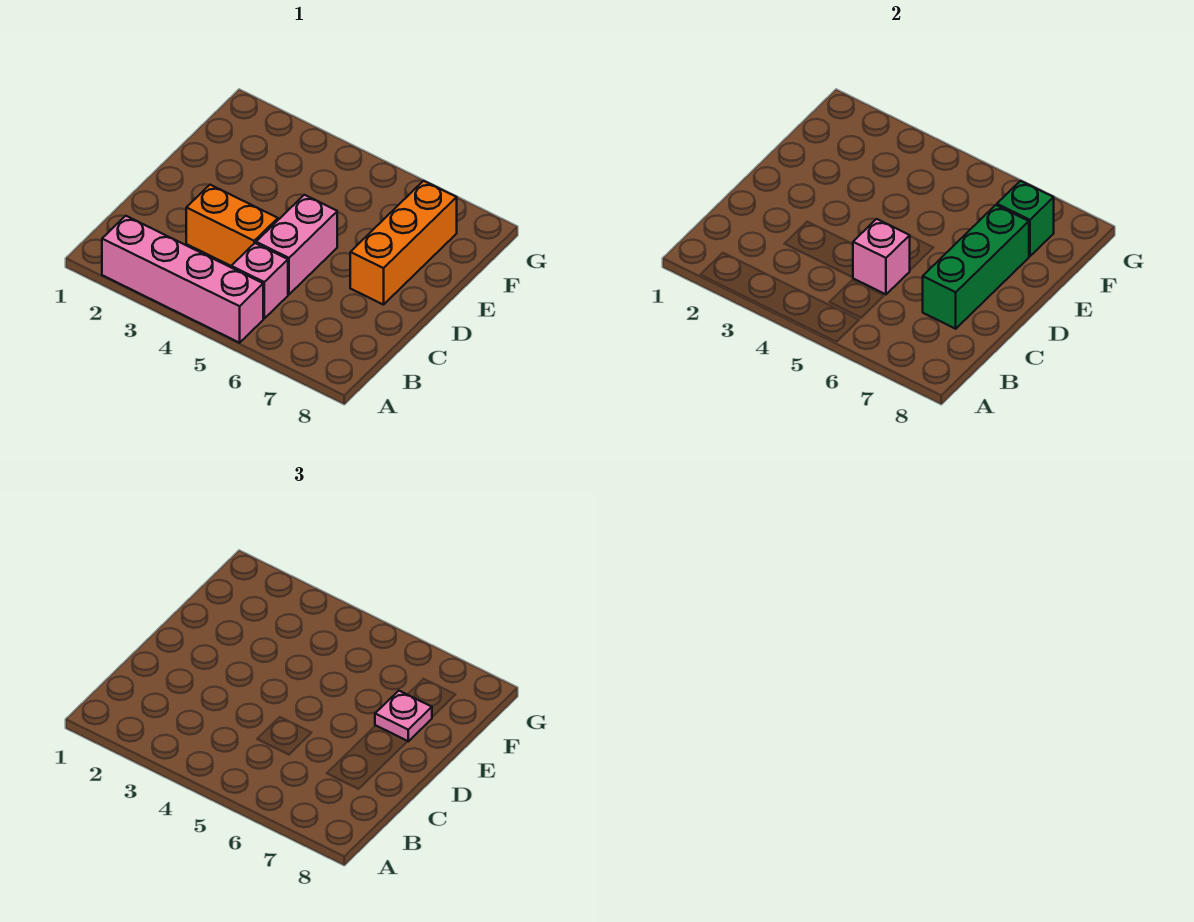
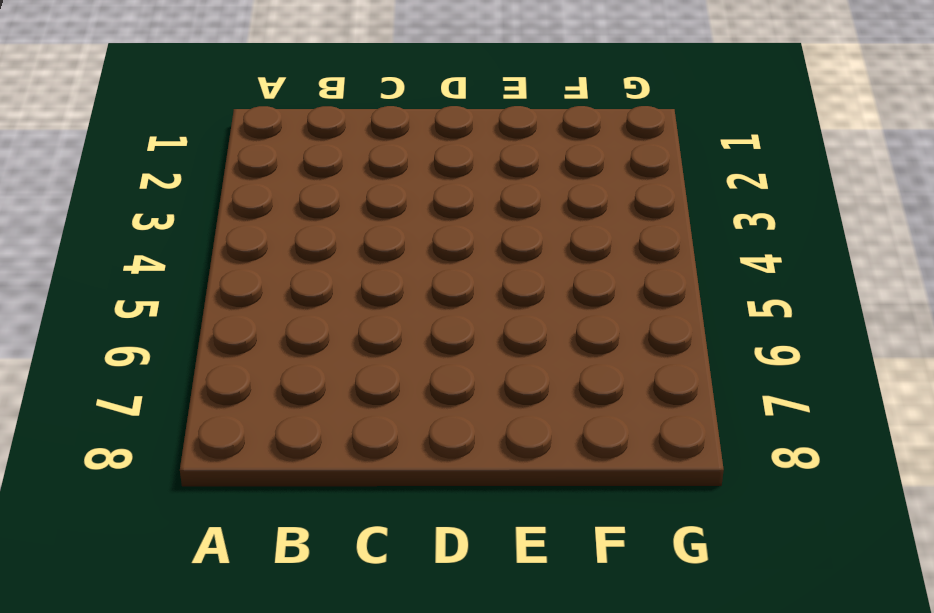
none -> pink brick A2:A5 level 1
none -> pink brick B5 level 1

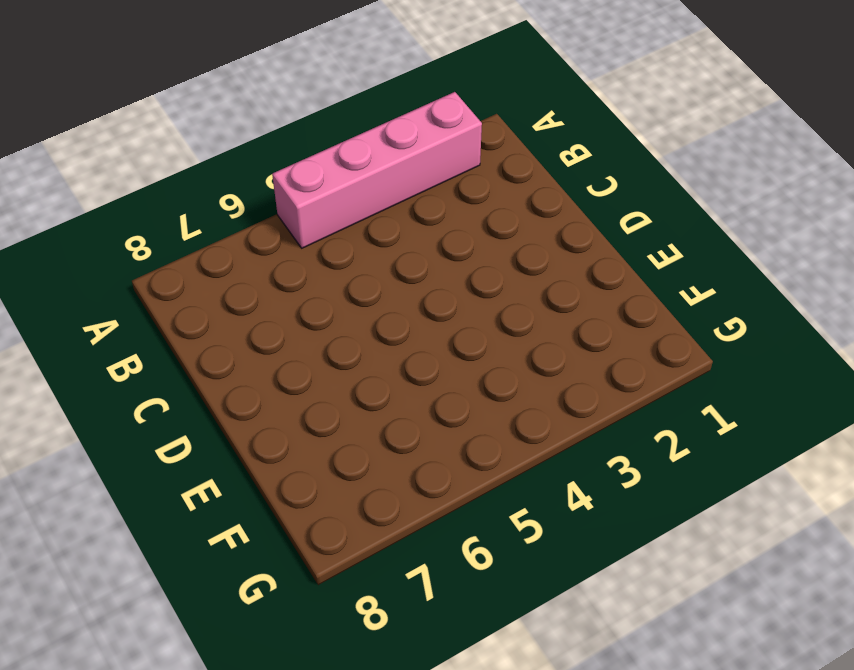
none -> pink brick B5 level 1
none -> orange brick C3:C4 level 1

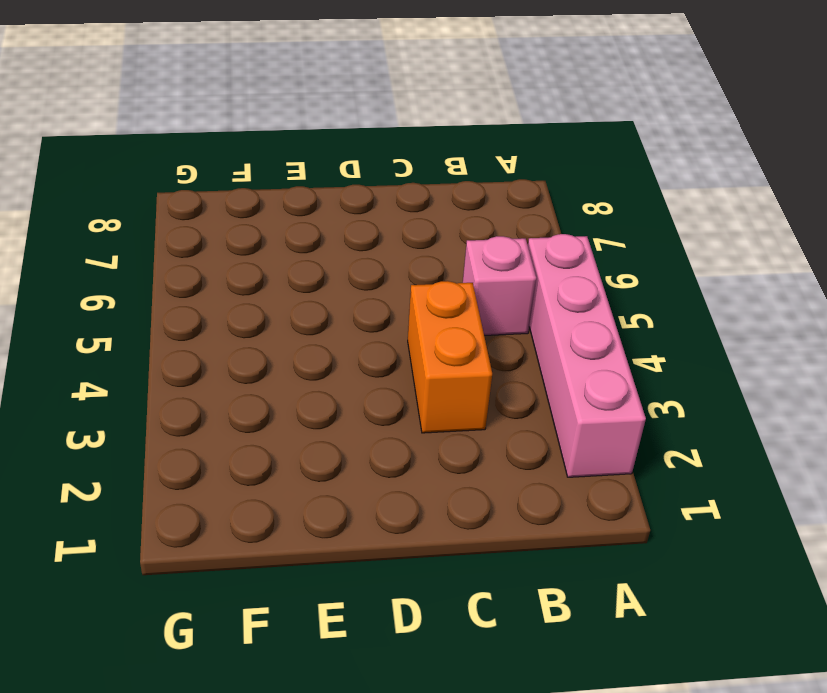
none -> pink brick C5:D5 level 1
none -> orange brick D7:F7 level 1

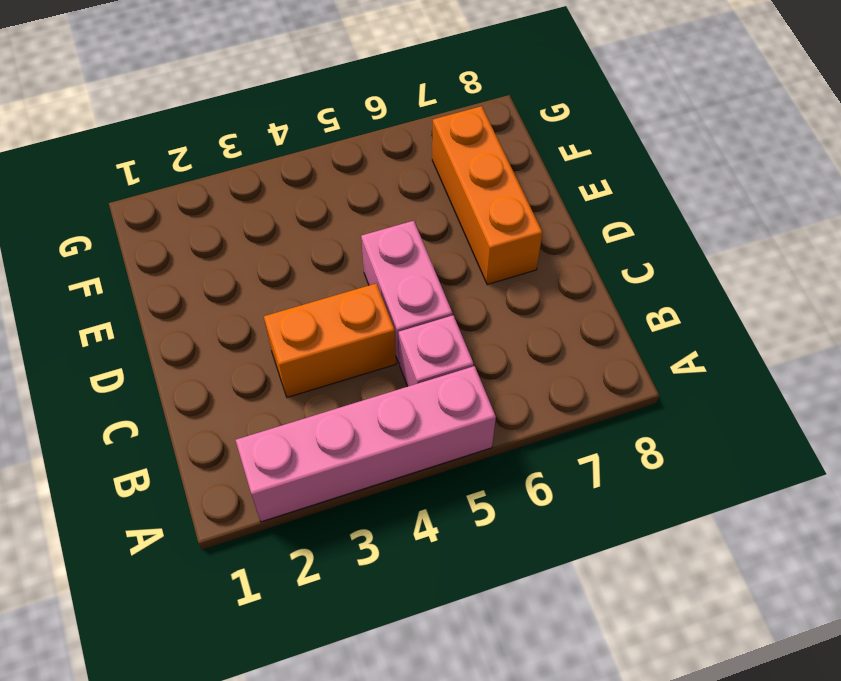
none -> pink brick C5 level 2
none -> green brick C7:E7 level 2

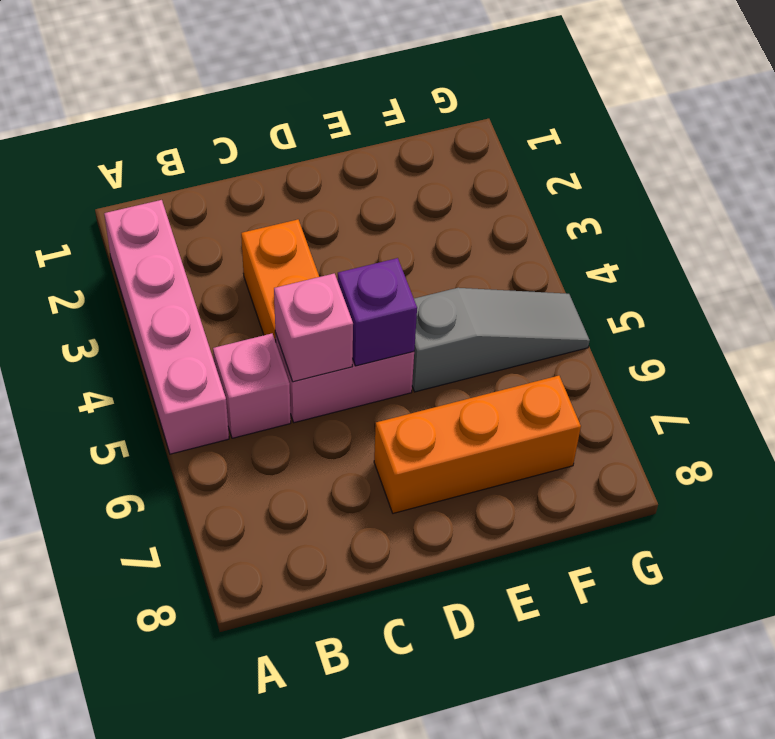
purple brick D5 level 2 -> none
grey slope E5:G5 level 1 top E -> none
none -> green brick C7:E7 level 2
none -> green brick F7 level 2

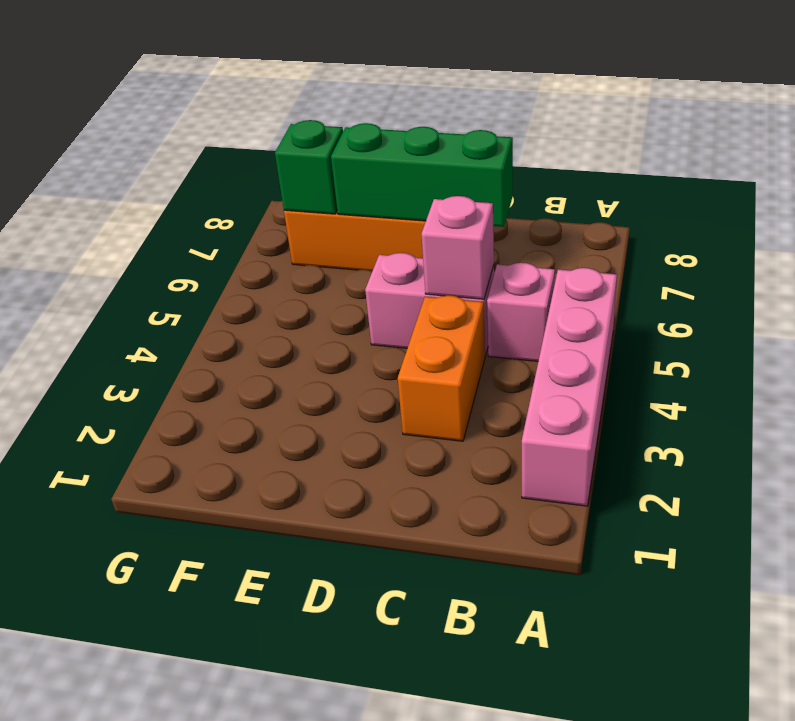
none -> pink plate E7 level 3

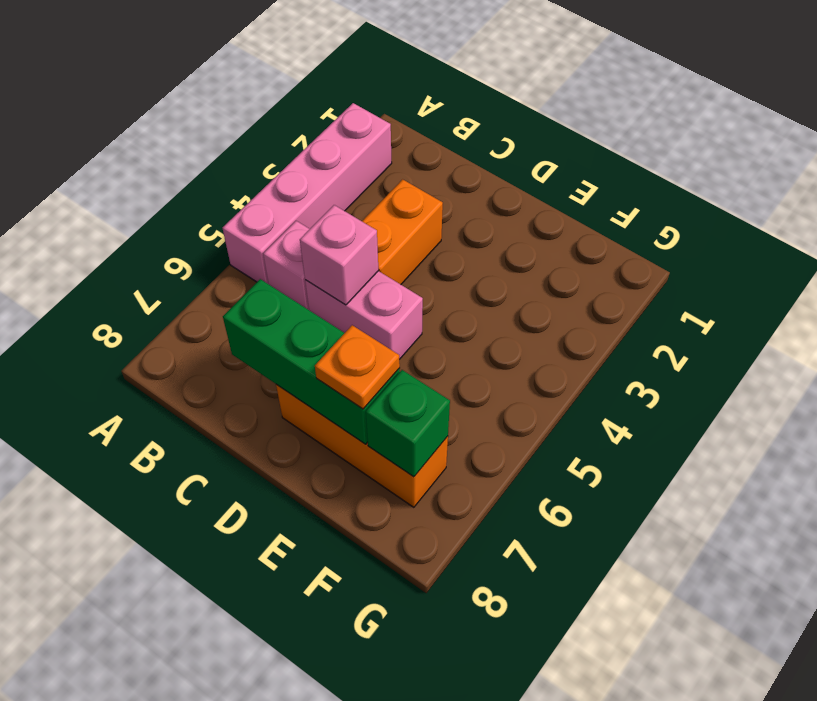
orange plate E7 level 3 -> pink plate E7 level 3

